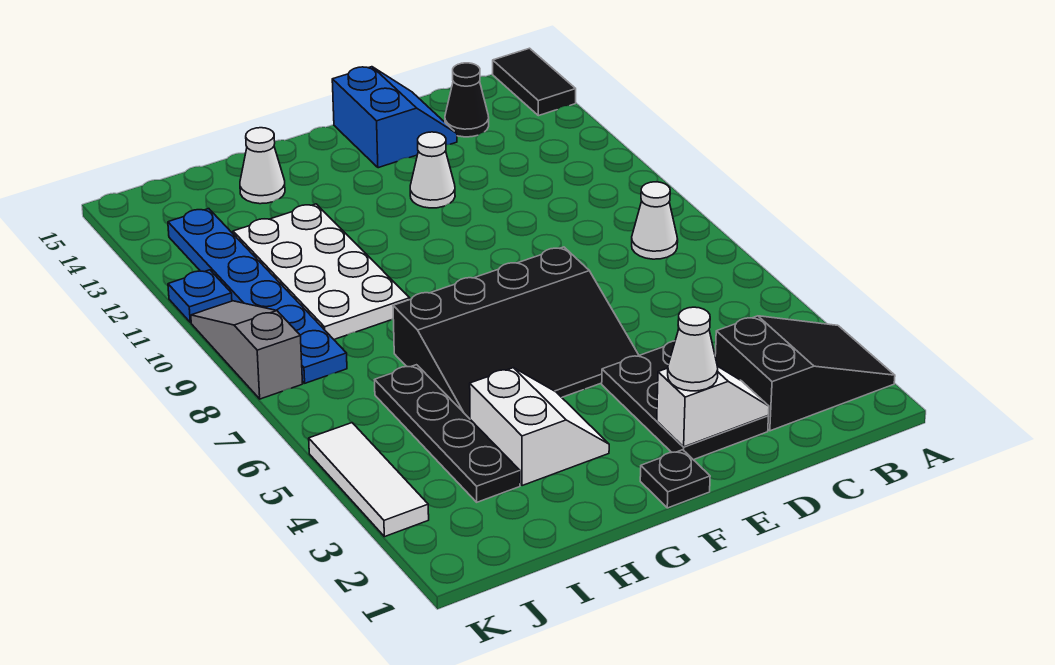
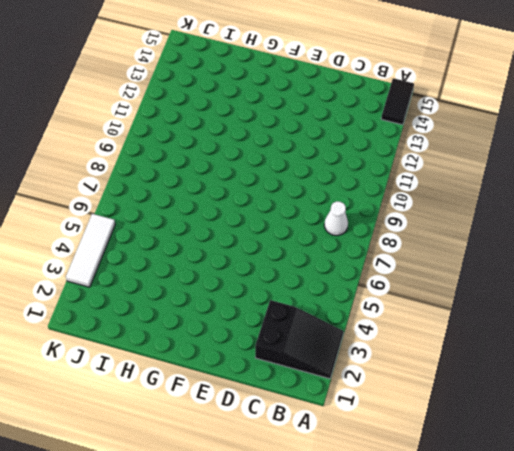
none -> black cone C14 level 1
none -> black plate D2:E4 level 1
none -> blue slope D14:E15 level 1 top E

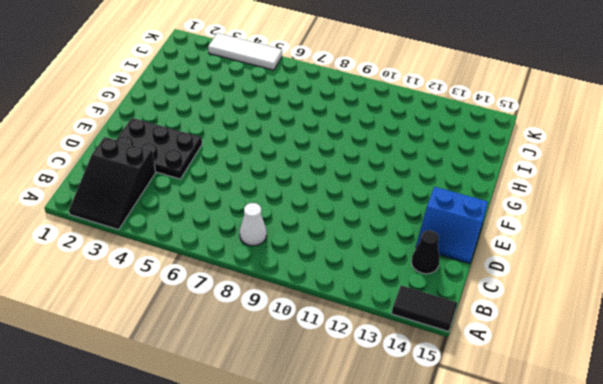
none -> black slope E5:H7 level 1 top 7
none -> white cone E12 level 1
none -> black plate F1 level 1

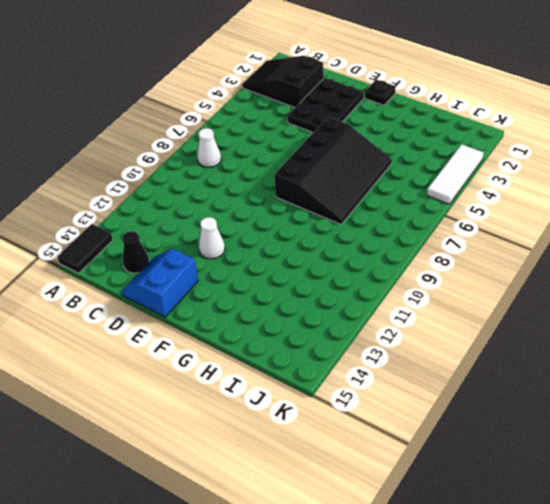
black slope F5:H8 level 1 top F -> black slope E5:H7 level 1 top 7
none -> white slope G3:H4 level 1 top H
none -> white plate H9:I12 level 1
none -> white cone H14 level 1

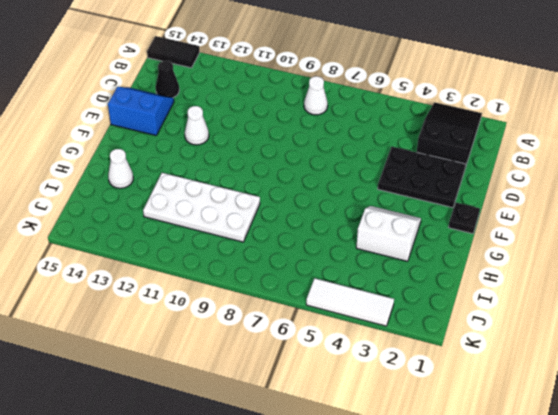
none -> black slope E5:H7 level 1 top 7
none -> black plate I3:I6 level 1
none -> blue plate J8:J13 level 1

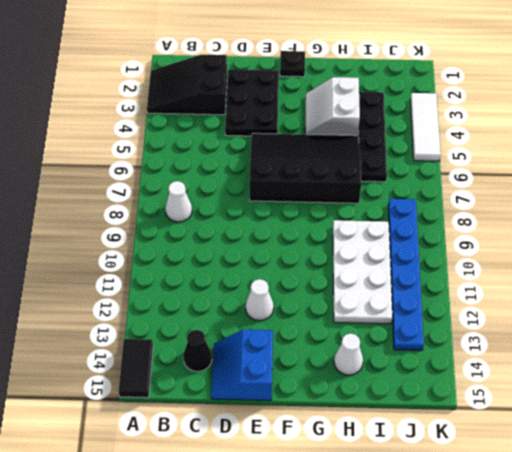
none -> grey slope K8:K10 level 1 top 8
none -> blue plate K11 level 1
none -> white slope D2:E2 level 2 top E

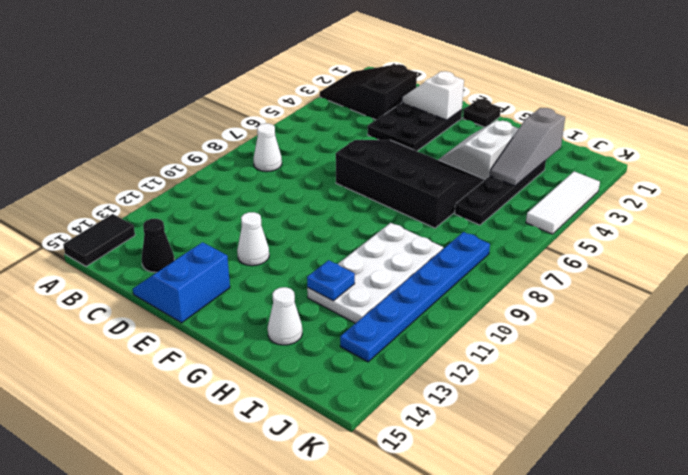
blue plate H12 level 2 -> blue plate K11 level 1
grey slope I2:I4 level 2 top 2 -> grey slope K8:K10 level 1 top 8
none -> white cone E2 level 3

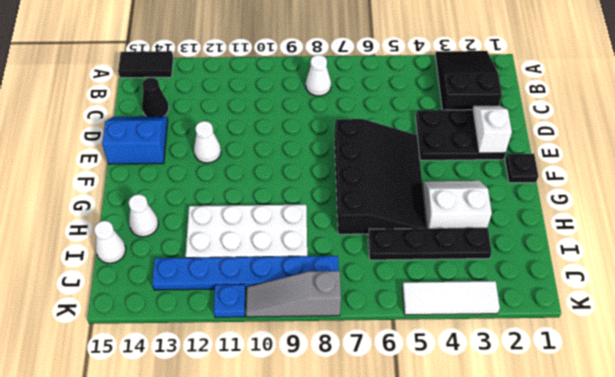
white cone I15 level 1 -> white cone E2 level 3

